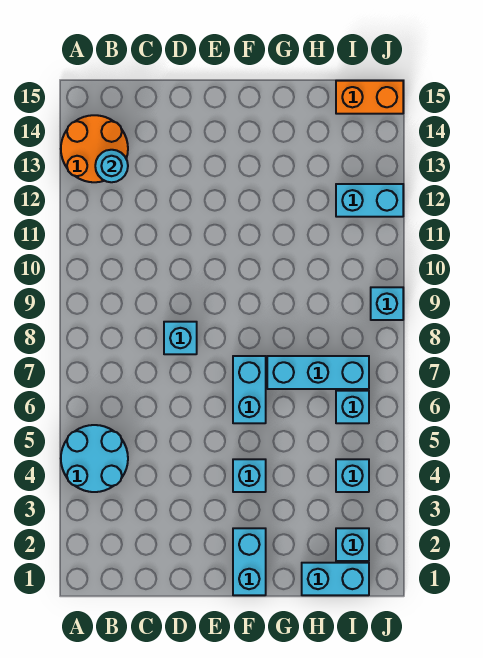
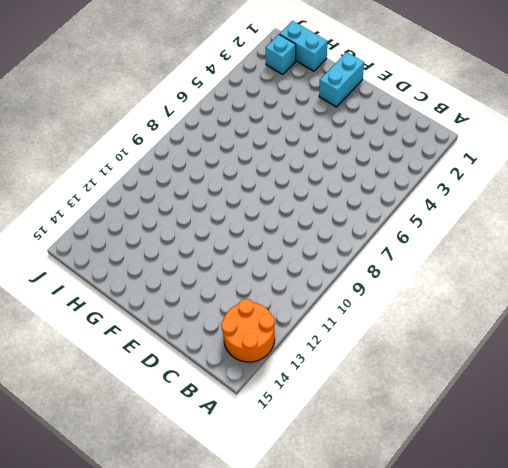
none -> cyan round brick A4:B5 level 1
none -> cyan brick D8 level 1
none -> cyan brick F4 level 1

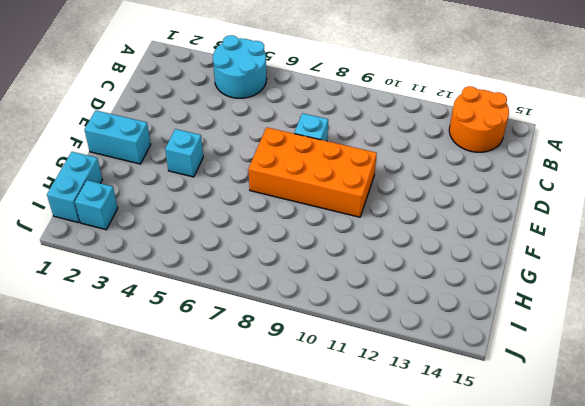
orange brick E7:F10 level 1 -> cyan brick F6:F7 level 1
none -> cyan brick G7:I7 level 1
none -> cyan brick I4 level 1
none -> cyan brick I6 level 1

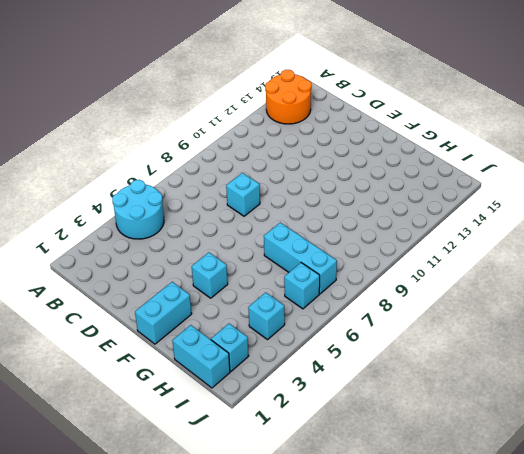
none -> cyan brick F6:F7 level 1
none -> cyan brick I12:J12 level 1
none -> orange brick I15:J15 level 1

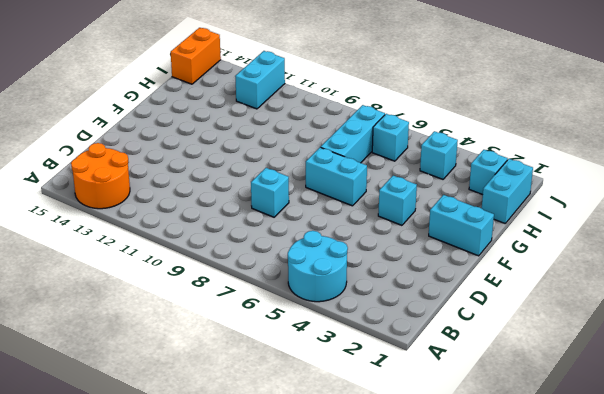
none -> cyan brick J9 level 1
none -> cyan round brick B13 level 2

